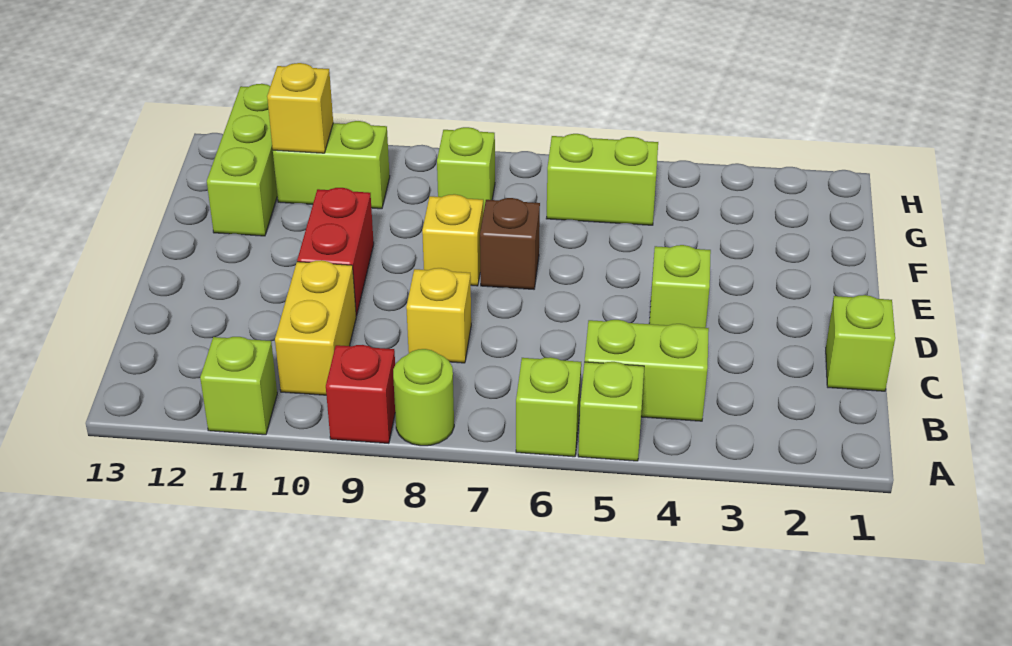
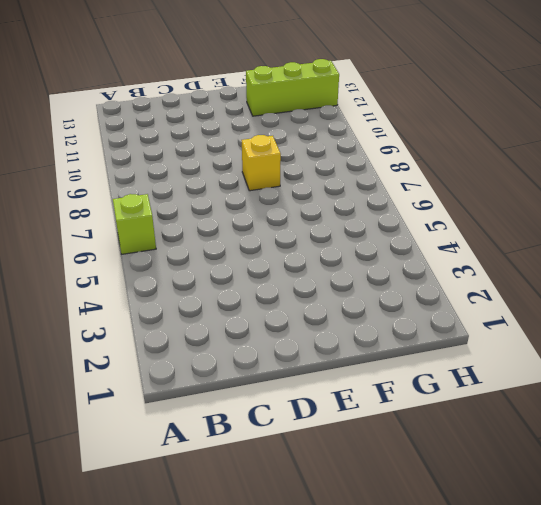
none -> lime brick A5 level 1
none -> lime round brick A8 level 1
none -> red brick A9 level 1

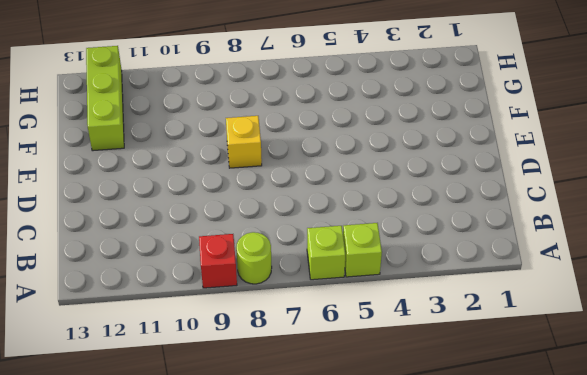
none -> lime brick A11 level 1
none -> lime brick B4:B5 level 1
none -> yellow brick B10:C10 level 1

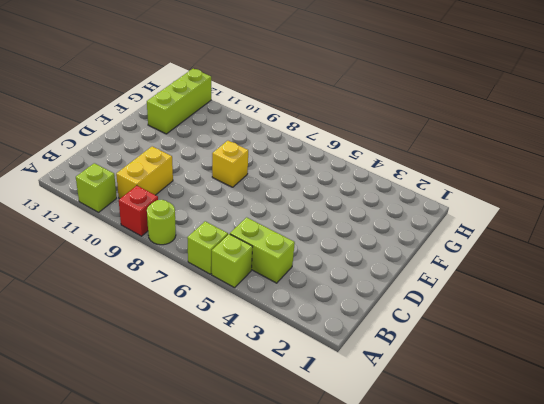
none -> lime brick C1 level 1
none -> yellow brick C8 level 1
none -> lime brick D4 level 1

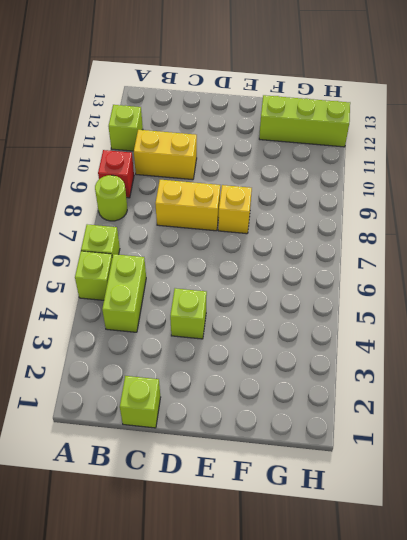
yellow brick C8:D8 level 1 -> yellow brick C8 level 1
none -> red brick D10:E10 level 1
none -> brown brick E7 level 1
none -> lime brick G5:G6 level 1

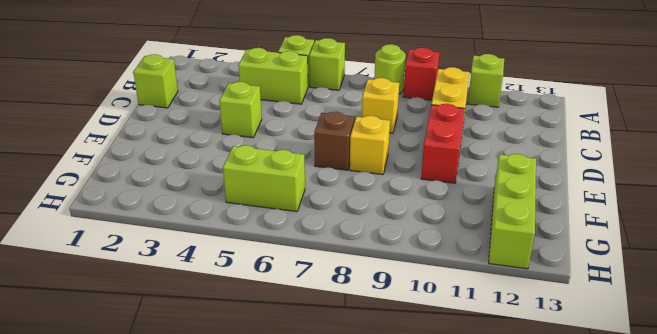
none -> lime brick G8 level 1
none -> lime brick G10:G11 level 1
none -> yellow brick G11 level 2

